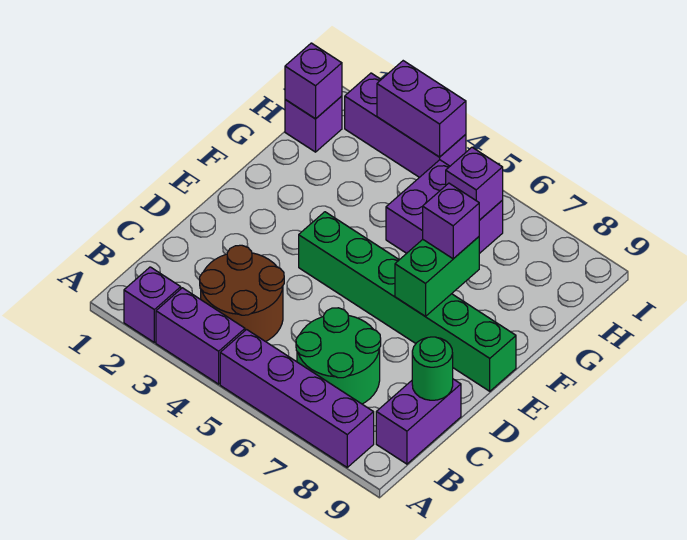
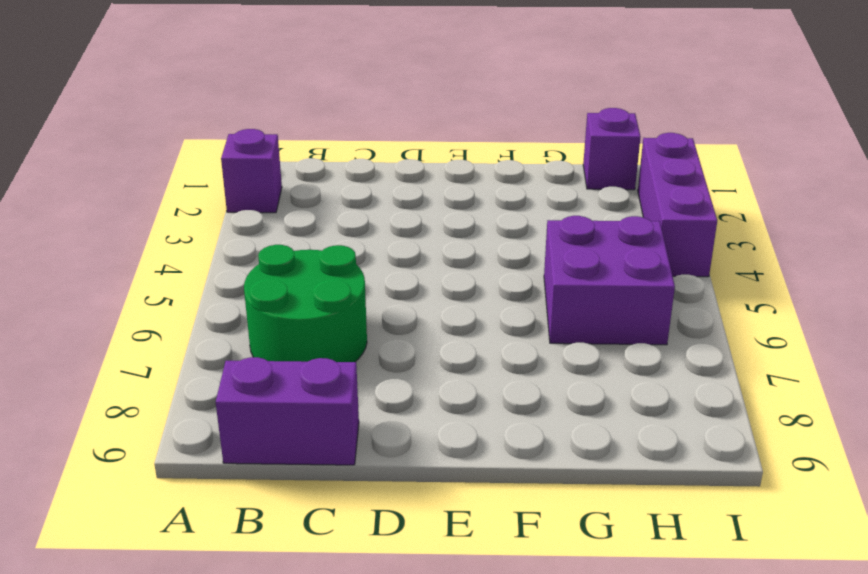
none -> purple brick A3:A4 level 1
none -> purple brick A5:A8 level 1
none -> brown round brick B3:C4 level 1

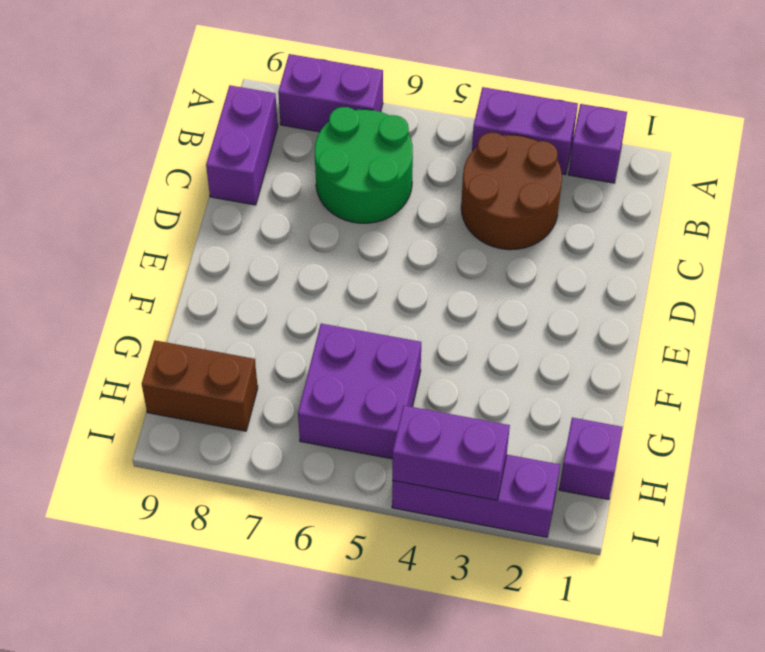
purple brick A7:A8 level 1 -> purple brick A5:A8 level 1
brown brick H8:H9 level 1 -> none
none -> green brick E4:E9 level 1
none -> green round brick C9 level 2
none -> green brick E7:F7 level 2

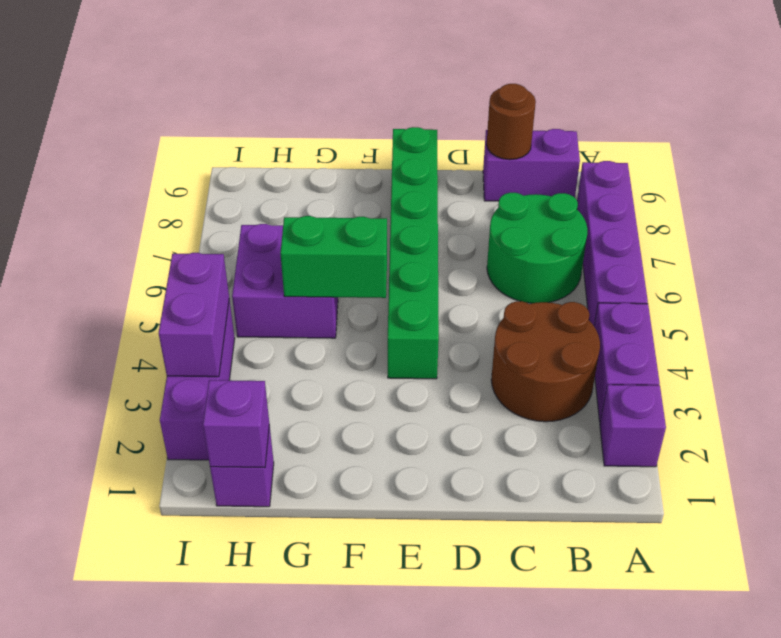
brown round brick C9 level 2 -> green round brick C9 level 2
green brick F5:G5 level 2 -> green brick E7:F7 level 2
none -> purple brick H6 level 2
none -> purple brick F7 level 3

